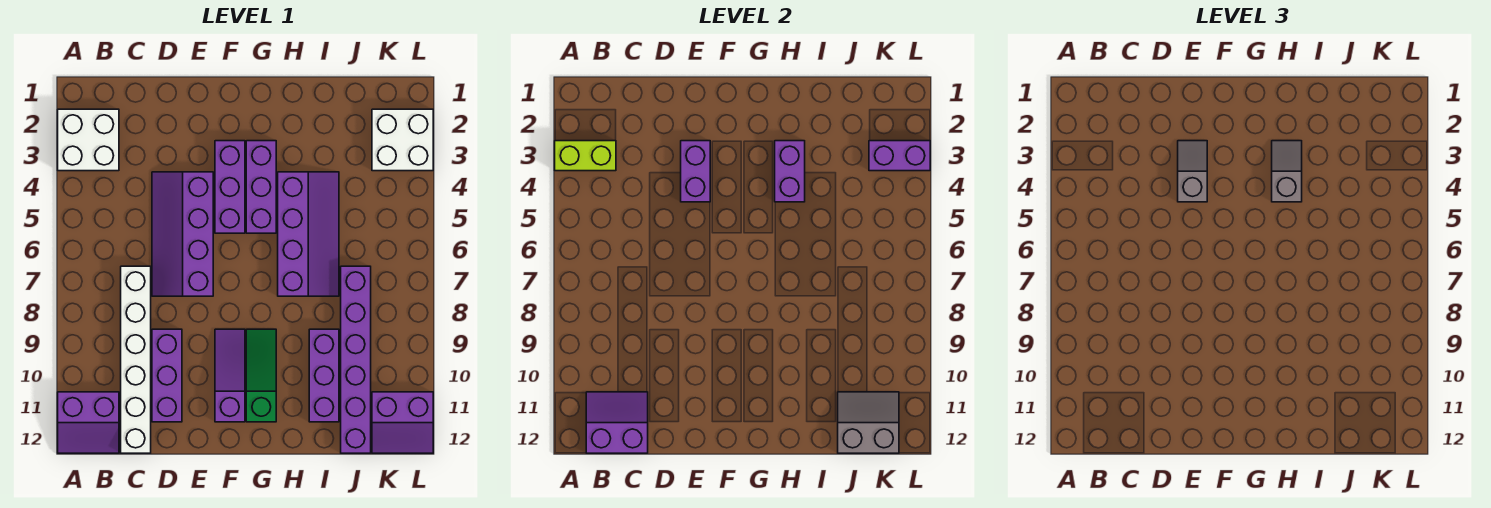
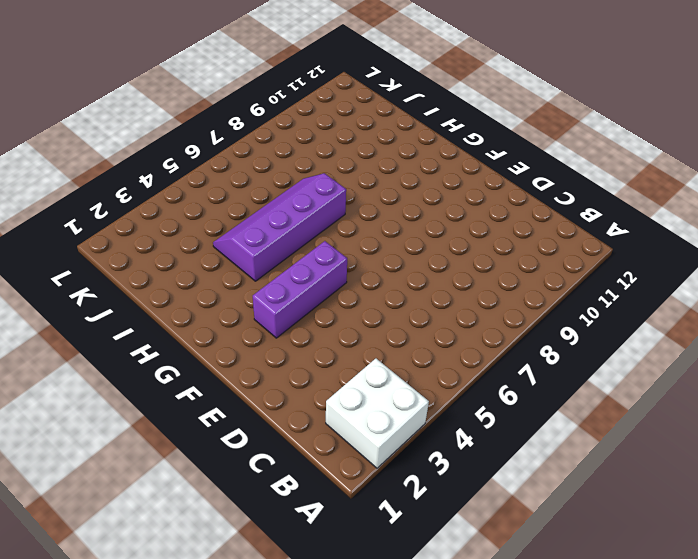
none -> purple slope A11:B12 level 1 top 11
none -> white brick C7:C12 level 1
none -> purple slope D4:E7 level 1 top E

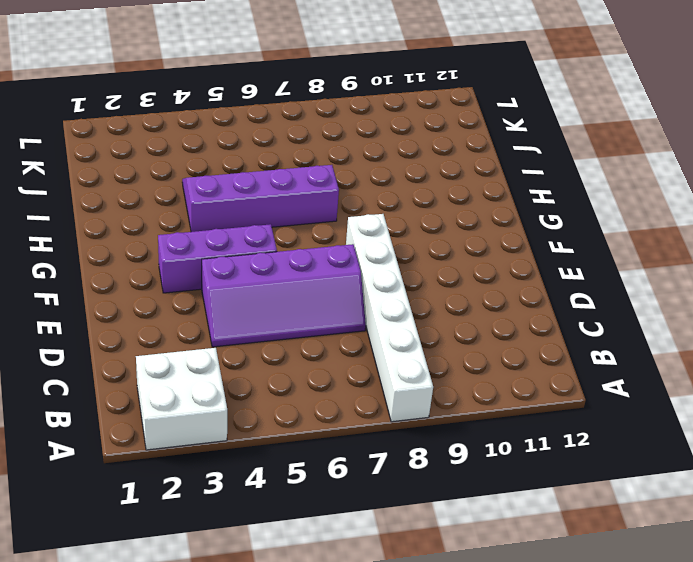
white brick A8:F8 level 1 -> white brick C7:C12 level 1
none -> purple slope A11:B12 level 1 top 11
none -> purple brick D9:D11 level 1
none -> purple slope F9:F11 level 1 top 11

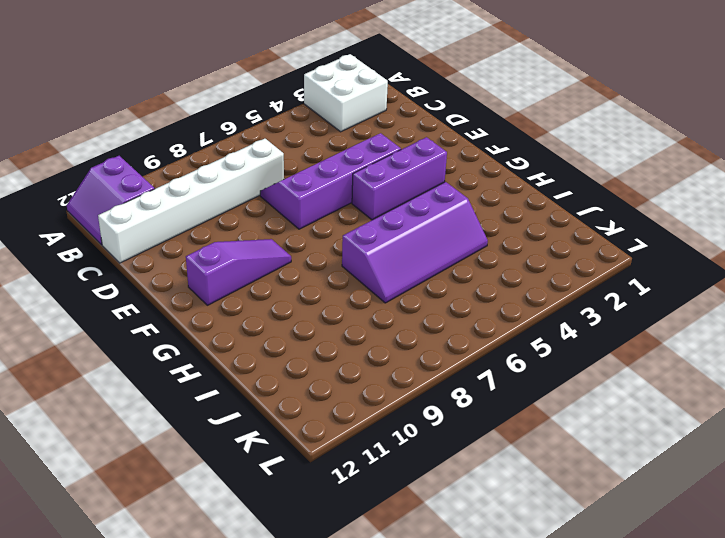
none -> purple brick D9:D11 level 1
none -> purple brick G3:G5 level 1
none -> green slope G9:G11 level 1 top 11

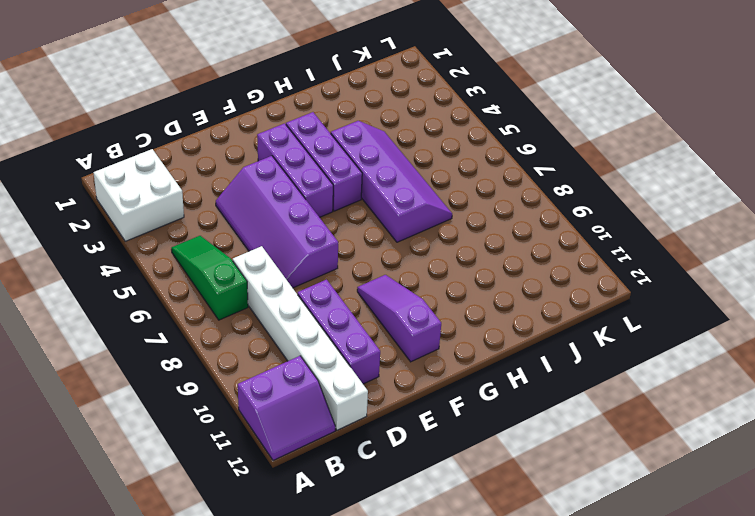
green slope B5:B7 level 1 top 7 -> green slope G9:G11 level 1 top 11
none -> purple brick I9:I11 level 1
none -> purple brick J7:J12 level 1
none -> white brick K2:L3 level 1

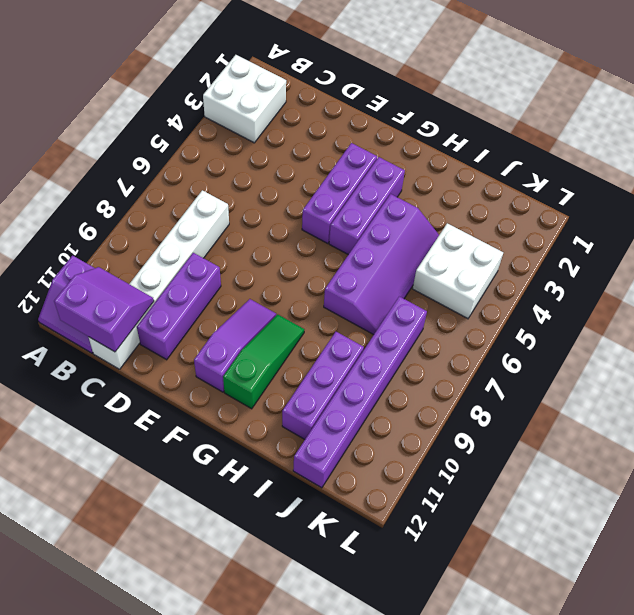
white brick J4:K5 level 1 -> white brick K2:L3 level 1
none -> purple slope D4:E7 level 1 top E
none -> purple slope K11:L12 level 1 top 11
none -> lime brick A3:B3 level 2

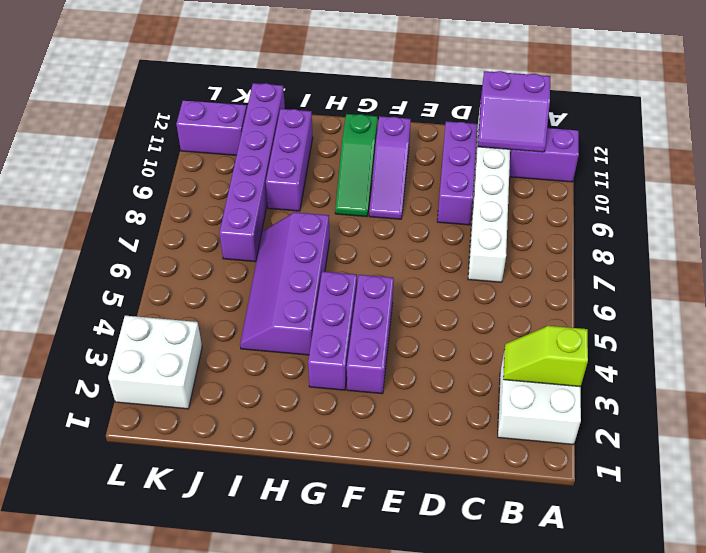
lime slope A3:B3 level 2 top A -> lime brick A3:B3 level 2
none -> purple slope D4:E7 level 1 top E
none -> purple brick E3:E4 level 2
none -> purple brick H3:H4 level 2

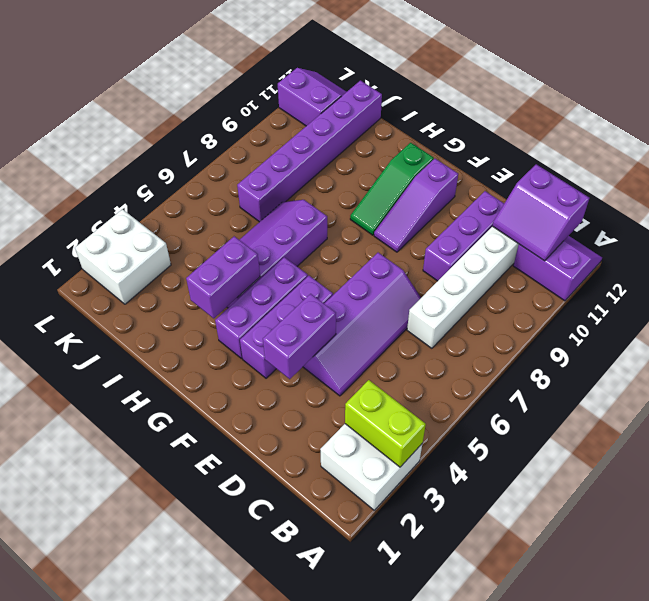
none -> purple brick I9:I11 level 1
none -> grey slope J11:K12 level 2 top 12
none -> purple brick K3:L3 level 2

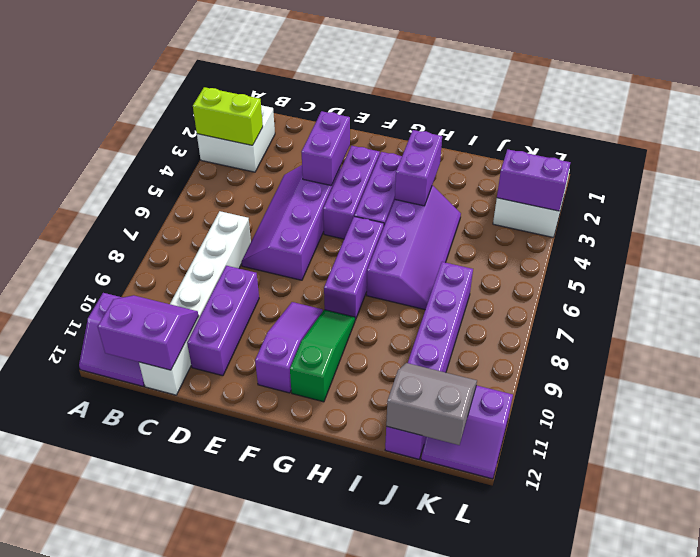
purple brick G6:G8 level 1 -> purple brick I9:I11 level 1
none -> grey slope E3:E4 level 3 top 4
none -> grey slope H3:H4 level 3 top 4

